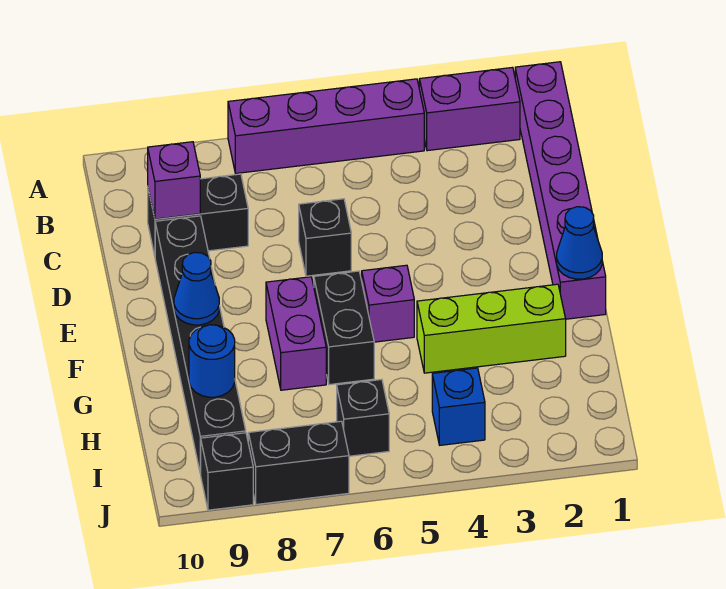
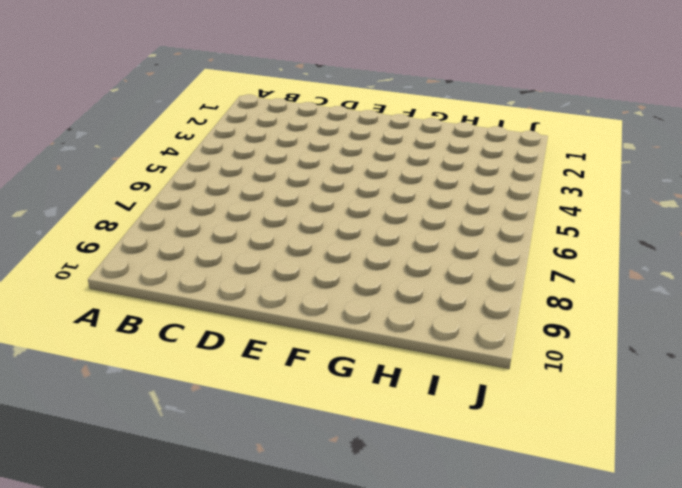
none -> purple brick A1:F1 level 1
none -> purple brick A2:A3 level 1
none -> purple brick A4:A7 level 1

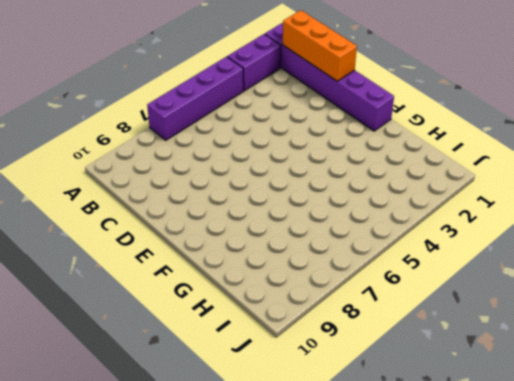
orange brick B1:D1 level 2 -> none
none -> black brick C8:C9 level 1
none -> black brick D6 level 1
none -> black brick D9:I9 level 1

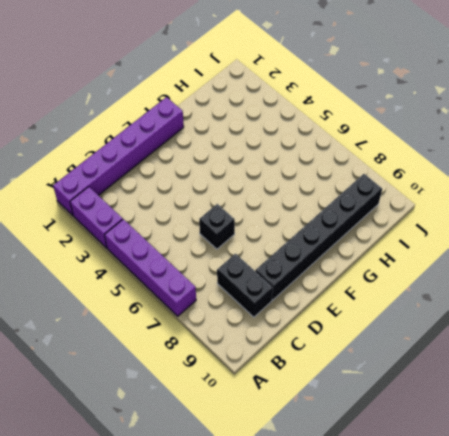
none -> purple brick F5 level 1
none -> black brick F6:G6 level 1
none -> purple brick F7:G7 level 1

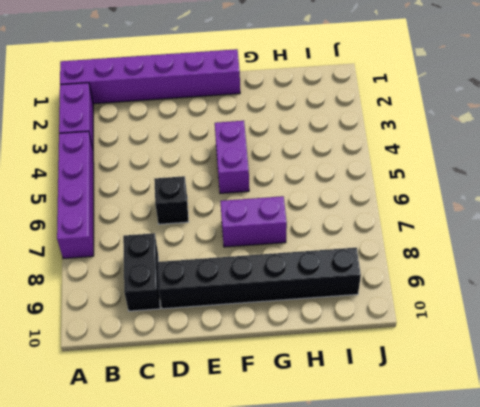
purple brick F4:F5 level 1 -> purple brick F5 level 1
none -> black brick F6:G6 level 1
none -> lime brick G2:G4 level 1
none -> blue brick I4 level 1

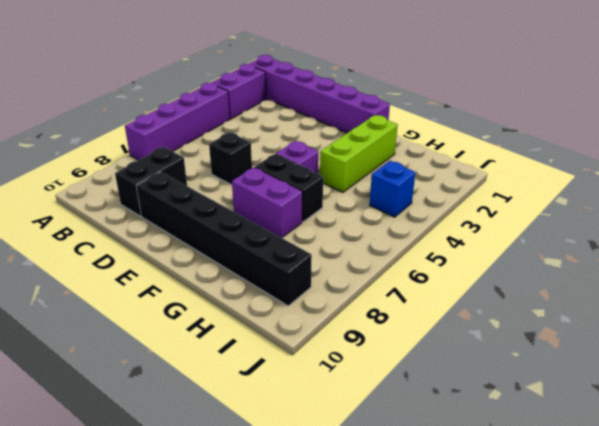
none -> black brick I6 level 1
none -> black brick J7:J8 level 1
none -> black brick J9 level 1

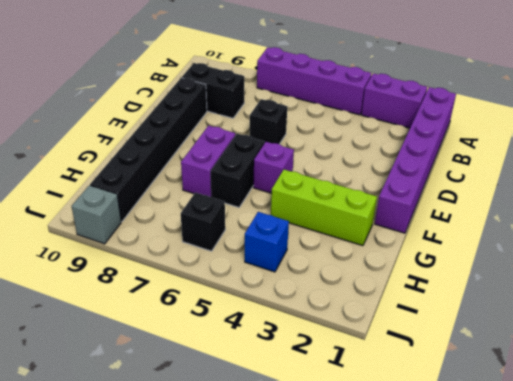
grey brick J9 level 1 -> black brick J9 level 1
none -> black brick J7:J8 level 1
none -> purple brick C9 level 2
none -> blue cone F1 level 2

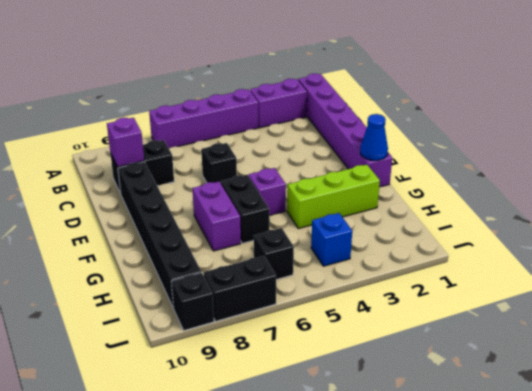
none -> blue cone F9 level 2
none -> blue round brick H9 level 2

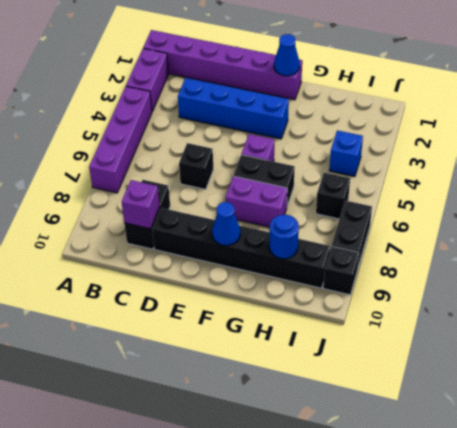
blue brick C3:F3 level 1 -> none
none -> lime brick G2:G4 level 1

